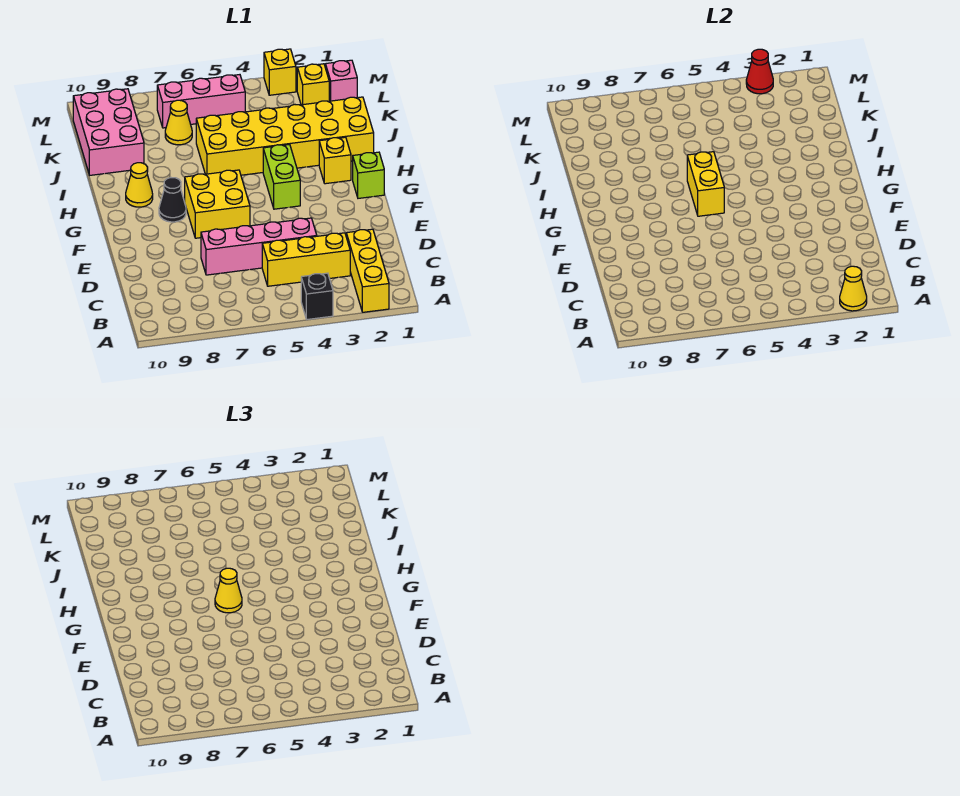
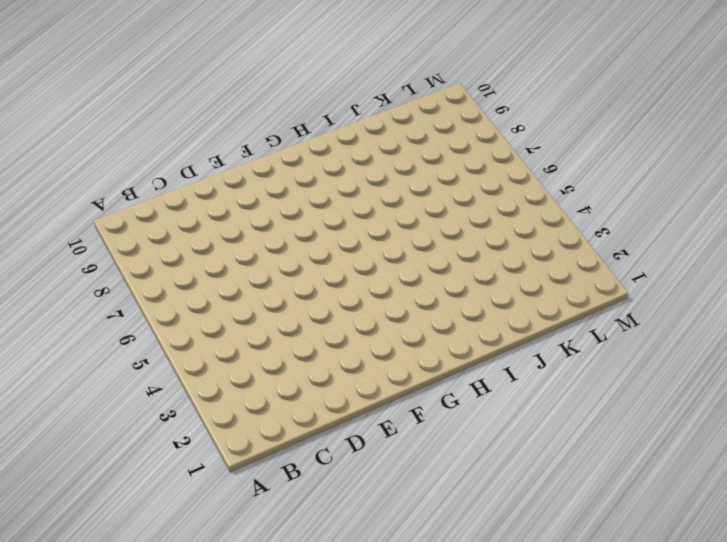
none -> yellow brick A2:C2 level 1
none -> black brick A4 level 1
none -> yellow brick C3:C5 level 1

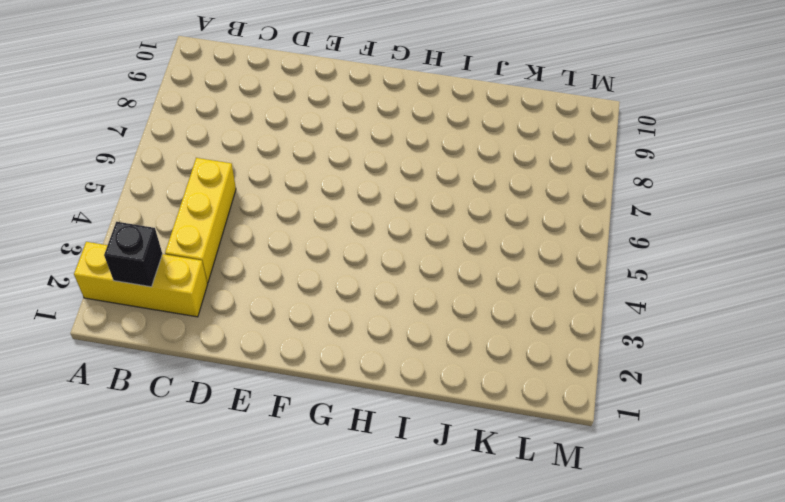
black brick B2 level 2 -> black brick A4 level 1
none -> pink brick D4:D7 level 1
none -> yellow brick F6:G7 level 1
none -> lime brick G1 level 1

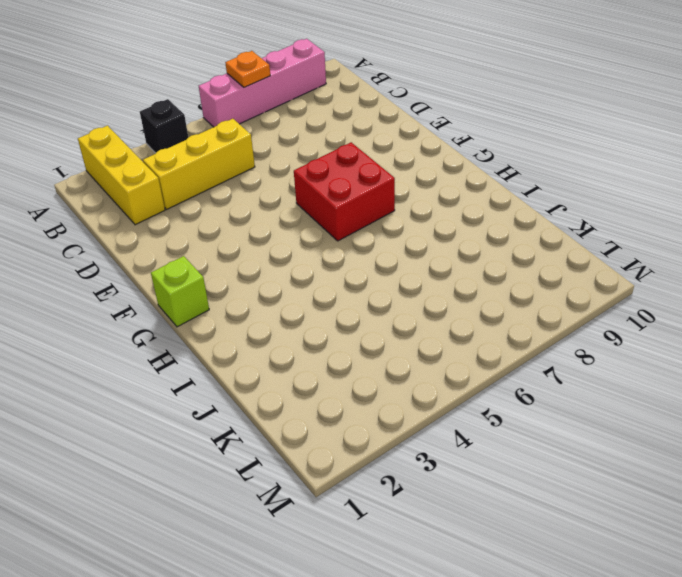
pink brick A6:A9 level 1 -> pink brick D4:D7 level 1
orange plate A7 level 2 -> none
red brick F6:G7 level 1 -> yellow brick F6:G7 level 1
none -> lime brick G4:H4 level 1
none -> black cone G8 level 1
none -> yellow brick H2 level 1

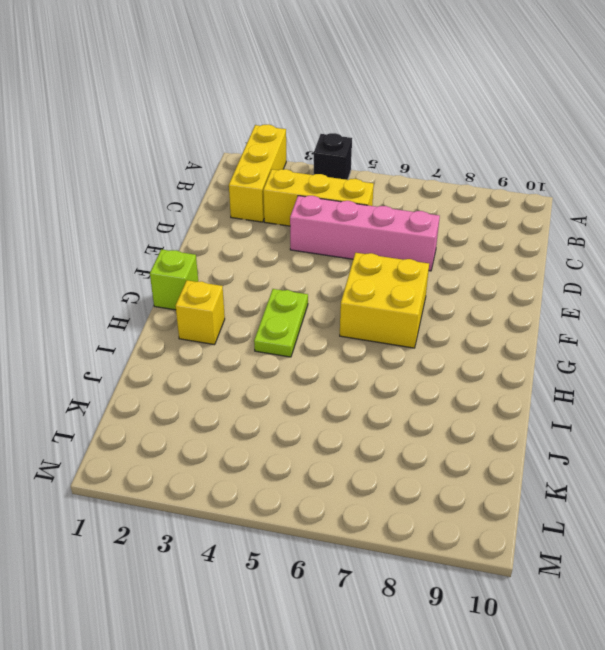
lime plate G4:H4 level 1 -> lime brick G4:H4 level 1
none -> black cone G8 level 1
none -> yellow cone H9 level 1
none -> yellow brick I1:J6 level 1

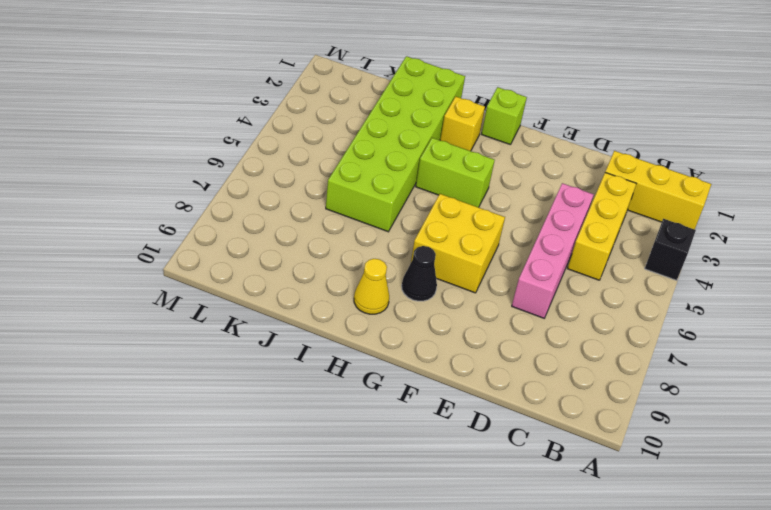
lime brick I1:J6 level 1 -> yellow brick I1:J6 level 1
none -> pink brick J9:L10 level 1
none -> yellow cone K7 level 1
none -> pink brick L1 level 1

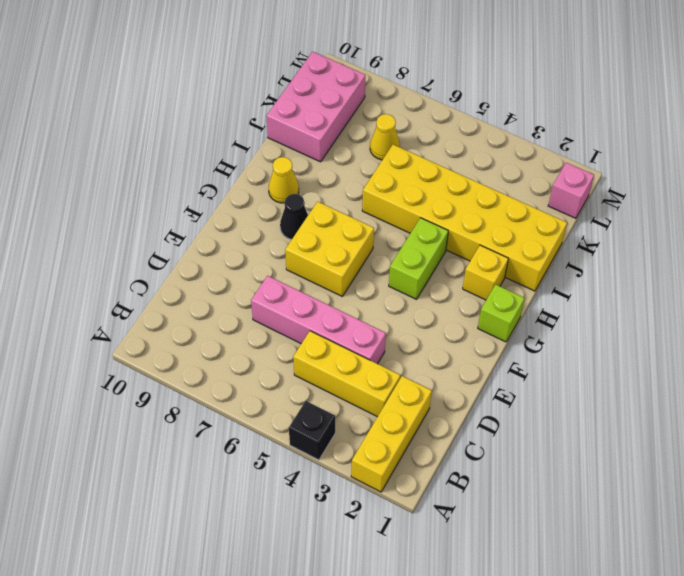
none -> yellow brick L2 level 1
none -> pink brick L5:L7 level 1
none -> yellow brick M3 level 1

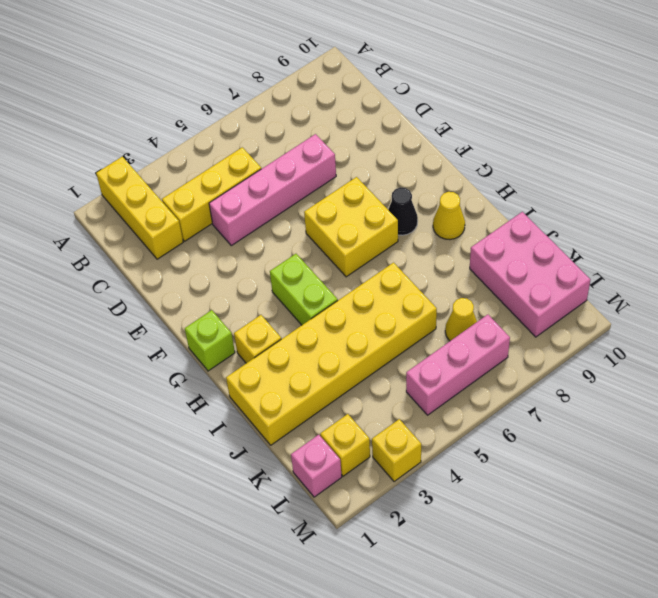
none -> black brick A4 level 1
none -> yellow cone A2 level 2
none -> yellow brick G6:H6 level 2

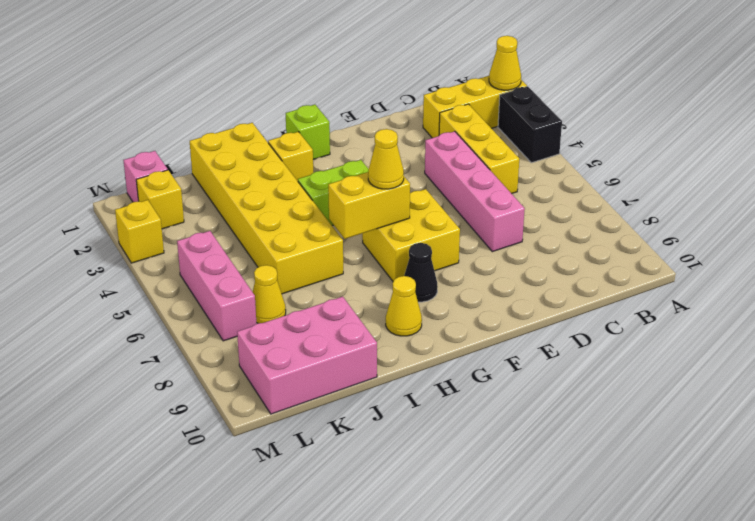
black brick A3:A4 level 1 -> black brick A4 level 1
none -> red cone M3 level 2

